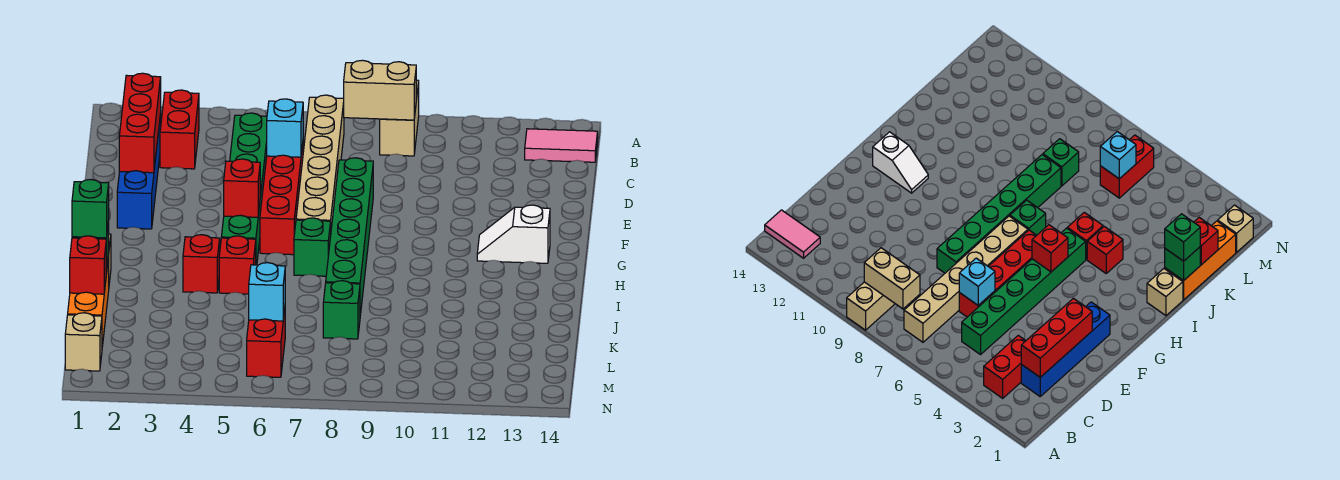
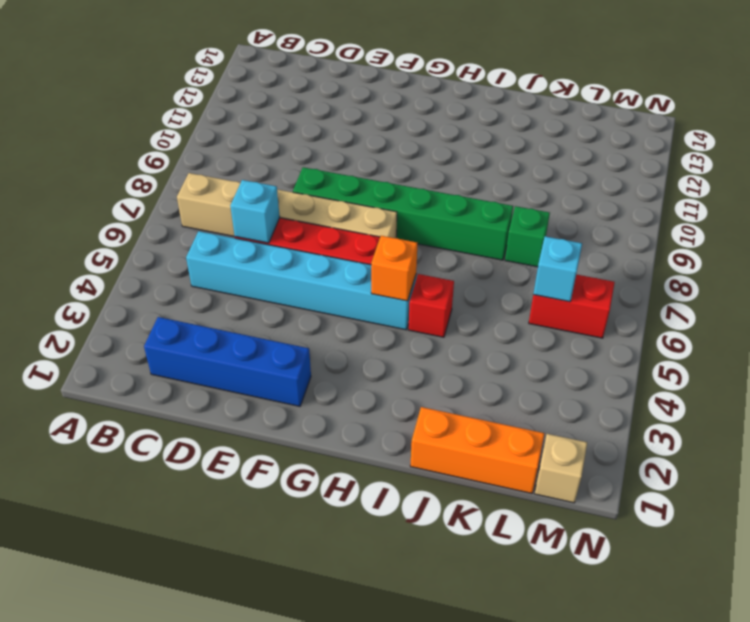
cyan brick C5:H5 level 1 -> green brick C5:H5 level 1
orange brick H5 level 2 -> none
none -> tan brick A9:B9 level 1
none -> red brick B3:C3 level 1
none -> pink tile B13:B14 level 1

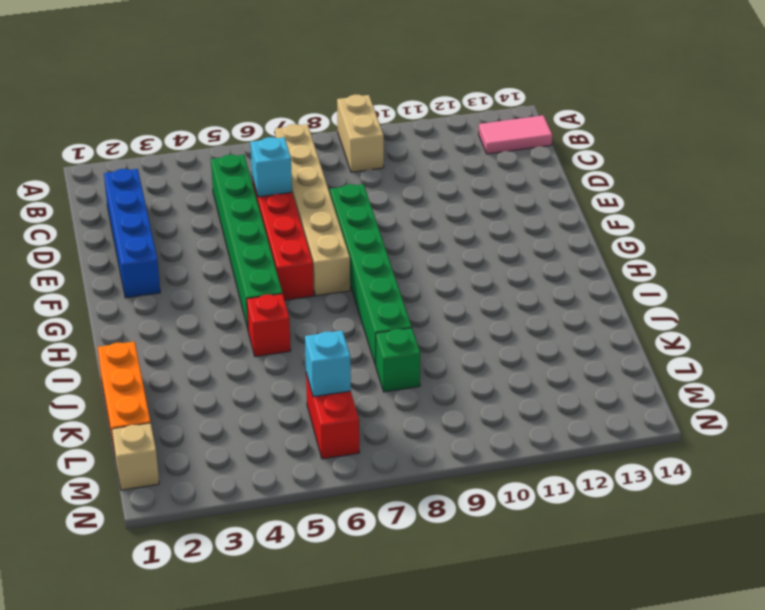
none -> red brick B3:C3 level 1
none -> white slope G12:G13 level 1 top 13
none -> green brick H7 level 1

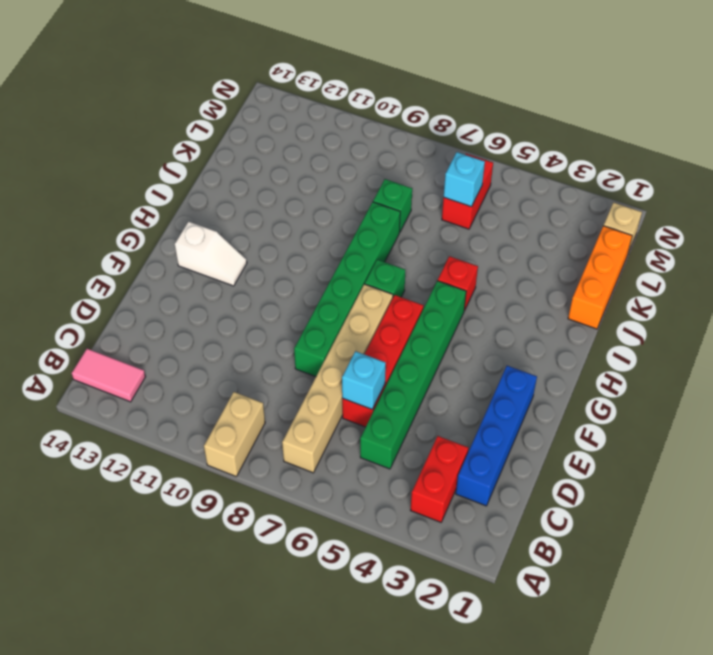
none -> tan brick I1 level 1
none -> red brick I4 level 1
none -> tan brick B8:B9 level 2

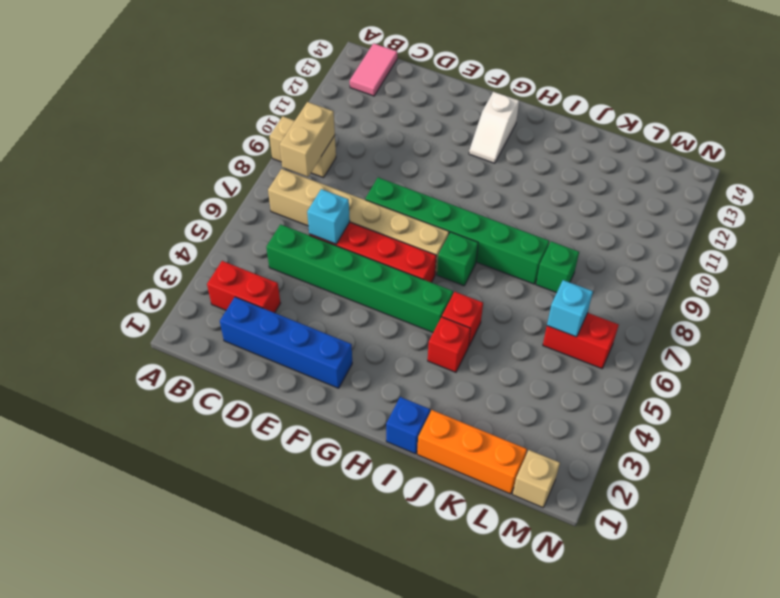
blue brick I1 level 1 -> tan brick I1 level 1
none -> red brick C2:E2 level 2
none -> red brick G5 level 2
none -> green brick J1 level 2

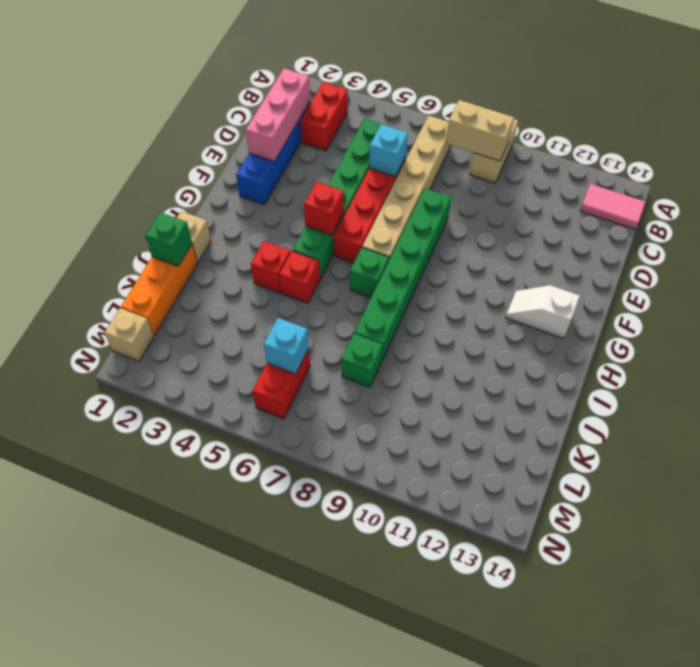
pink brick C2:E2 level 2 -> red brick C2:E2 level 2
none -> red brick K1 level 2
none -> green brick J1 level 3

